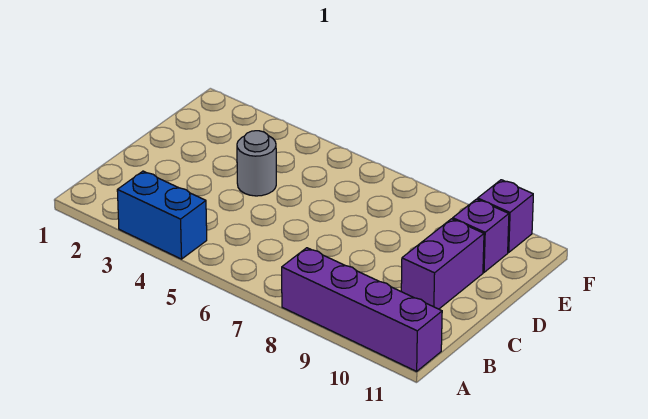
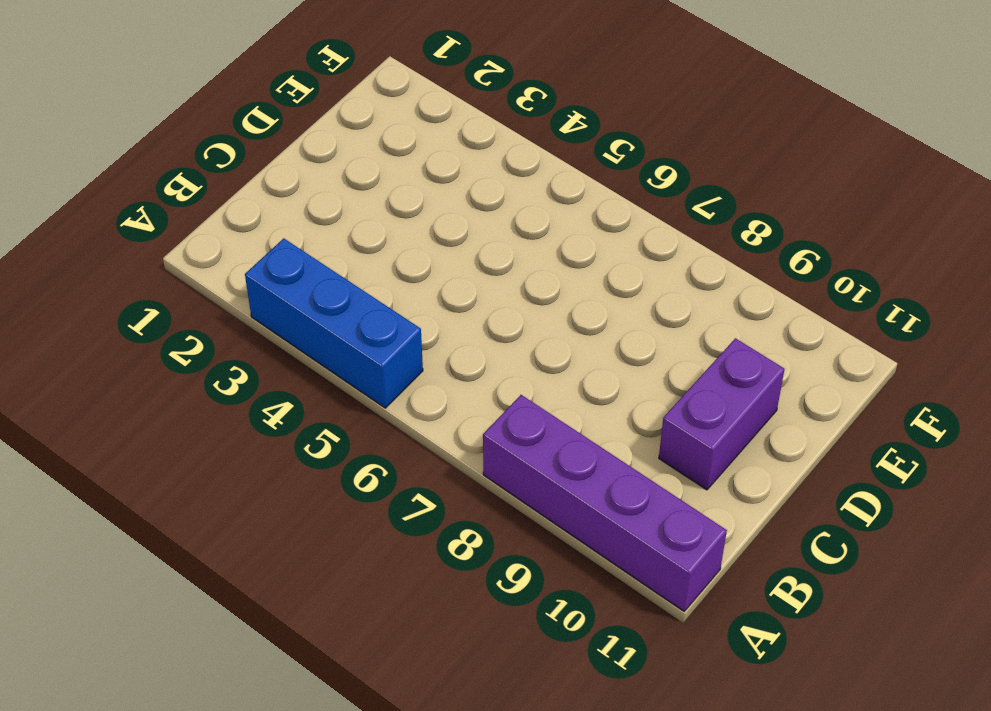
blue brick A3:A5 level 1 -> blue brick A3:A4 level 1
none -> grey round brick D4 level 1
none -> purple brick E10 level 1

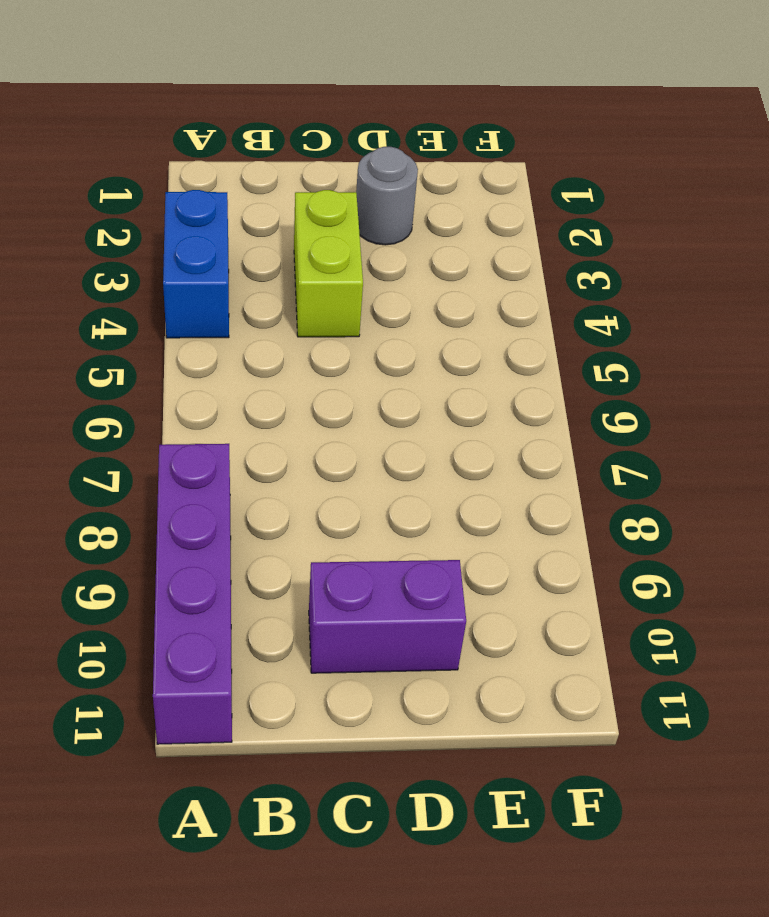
lime brick C3:C4 level 1 -> none
grey round brick D2 level 1 -> grey round brick D4 level 1
none -> purple brick E10 level 1
none -> purple brick F10 level 1

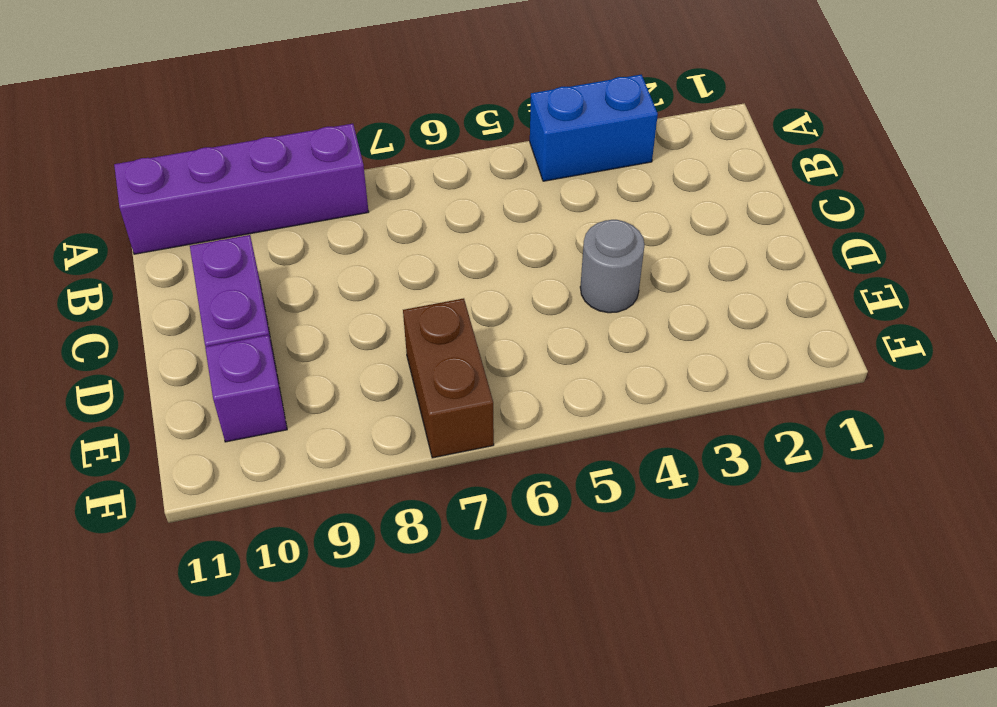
brown brick E7:F7 level 1 -> none
none -> purple brick F10 level 1

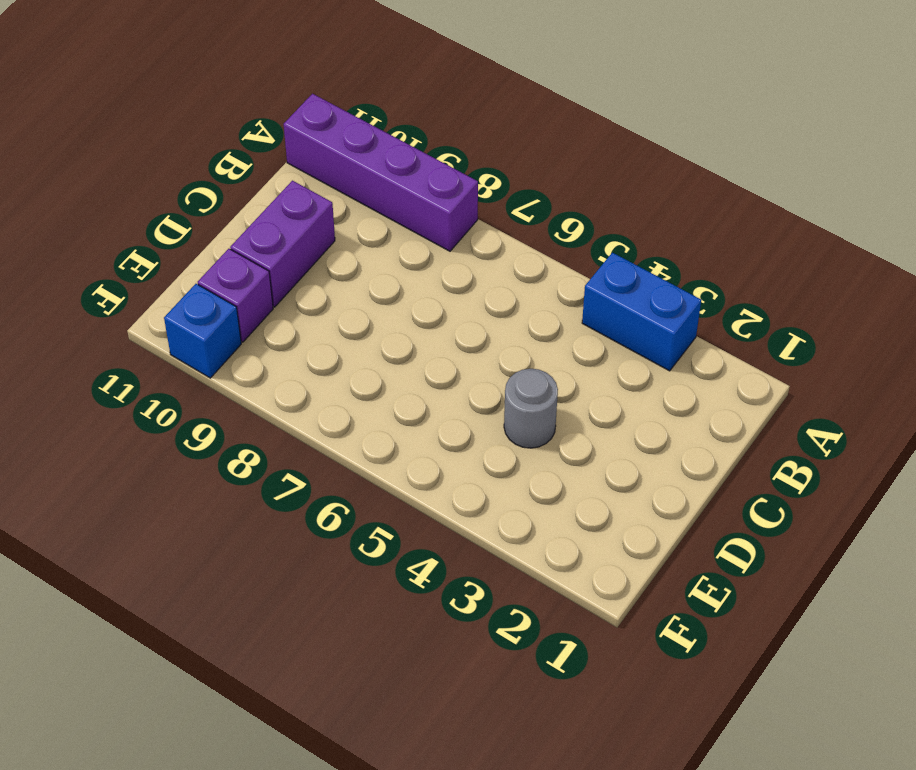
blue brick F10 level 1 -> purple brick F10 level 1

